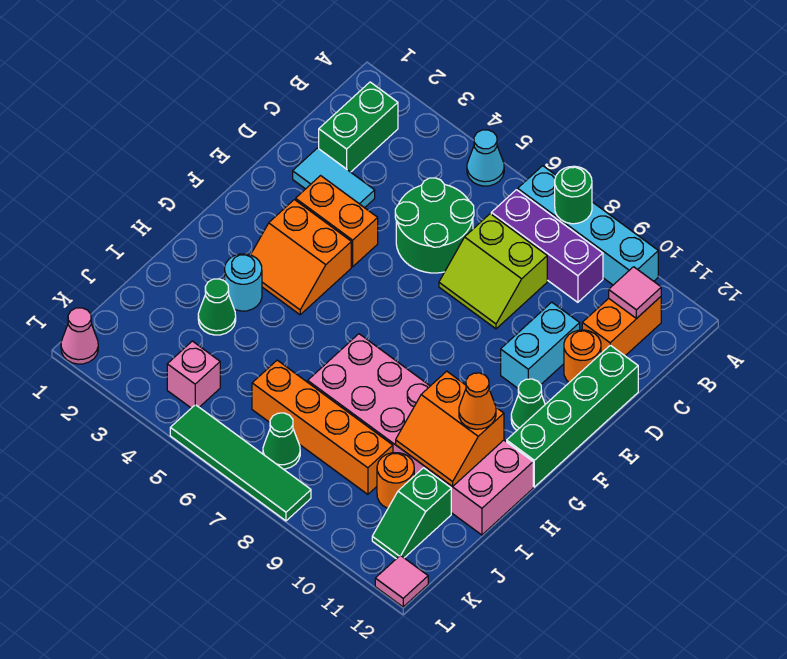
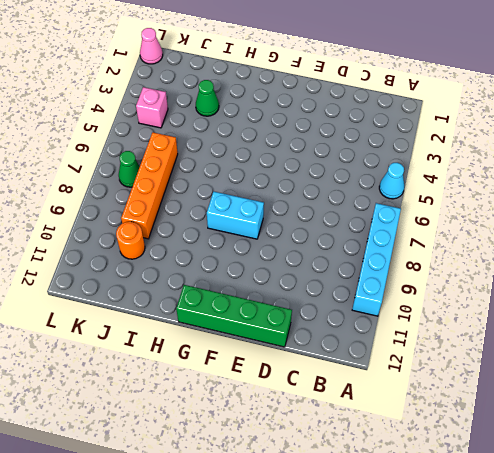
cyan brick F8:G8 level 1 -> cyan brick D10:E10 level 1
none -> green brick B2:C2 level 1
none -> purple brick B7:B9 level 1
none -> orange brick B11:C11 level 1

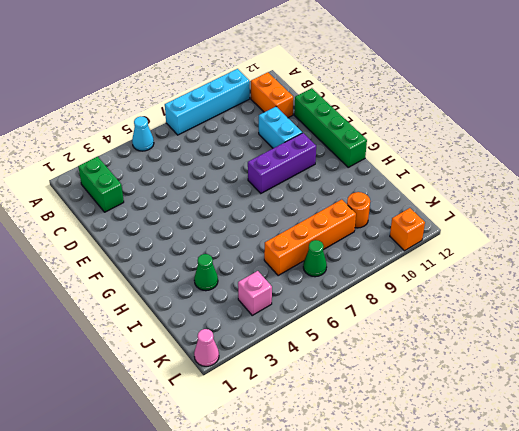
purple brick F8:F10 level 1 -> purple brick B7:B9 level 1
orange brick L11 level 1 -> none
none -> green round brick C5:D6 level 1
none -> lime slope C7:D8 level 1 top C
none -> cyan tile D2:D3 level 1

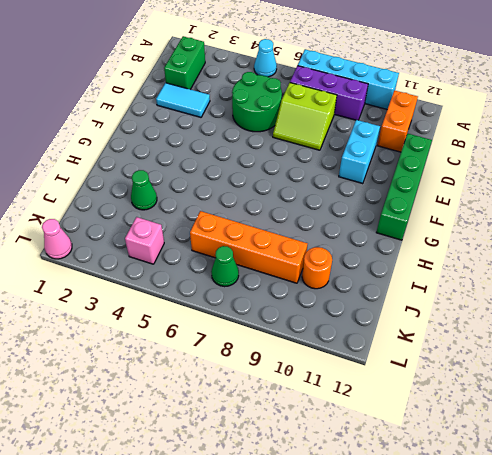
none -> orange round brick D11 level 1
none -> orange brick E3:E4 level 1
none -> orange slope F3:G4 level 1 top F

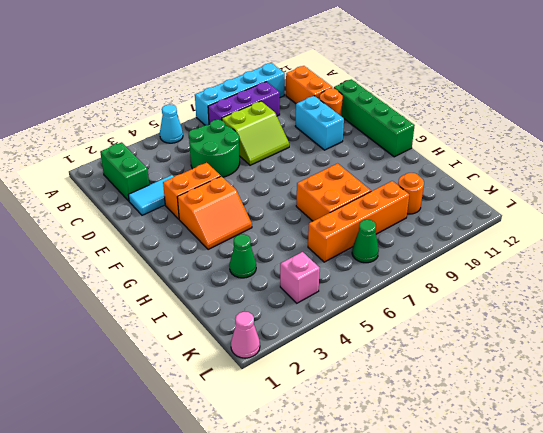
orange brick H7:I8 level 1 -> pink brick H7:I12 level 1
none -> green cone F11 level 1
none -> cyan round brick H3 level 1
none -> green slope J11:K11 level 1 top J

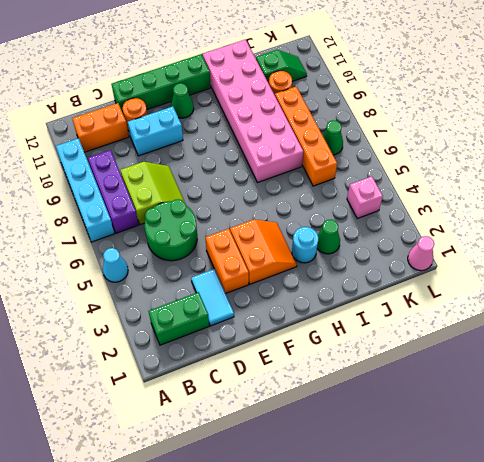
none -> green tile L5:L8 level 1
none -> pink tile L12 level 1
none -> green round brick A8 level 2

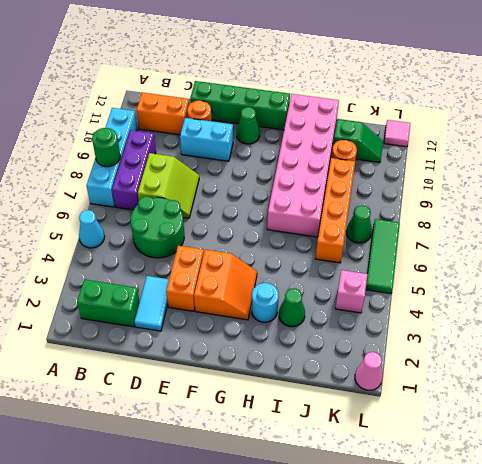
green tile L5:L7 level 1 -> green tile L5:L8 level 1
none -> pink tile B11 level 2
none -> orange slope H10:I11 level 2 top H
none -> orange cone H11 level 3

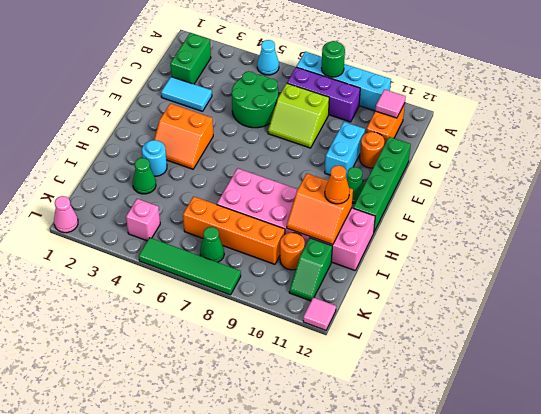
none -> orange brick E3:E4 level 1

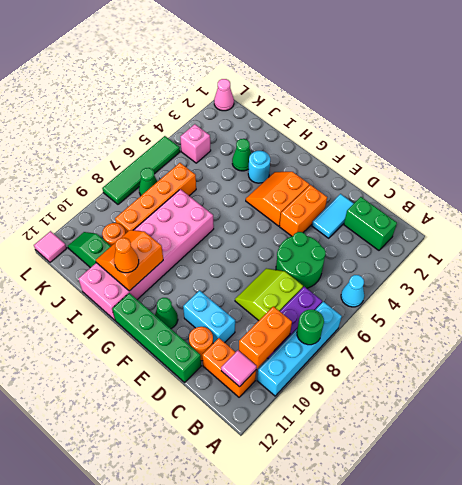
orange brick B9:B10 level 2 -> none

